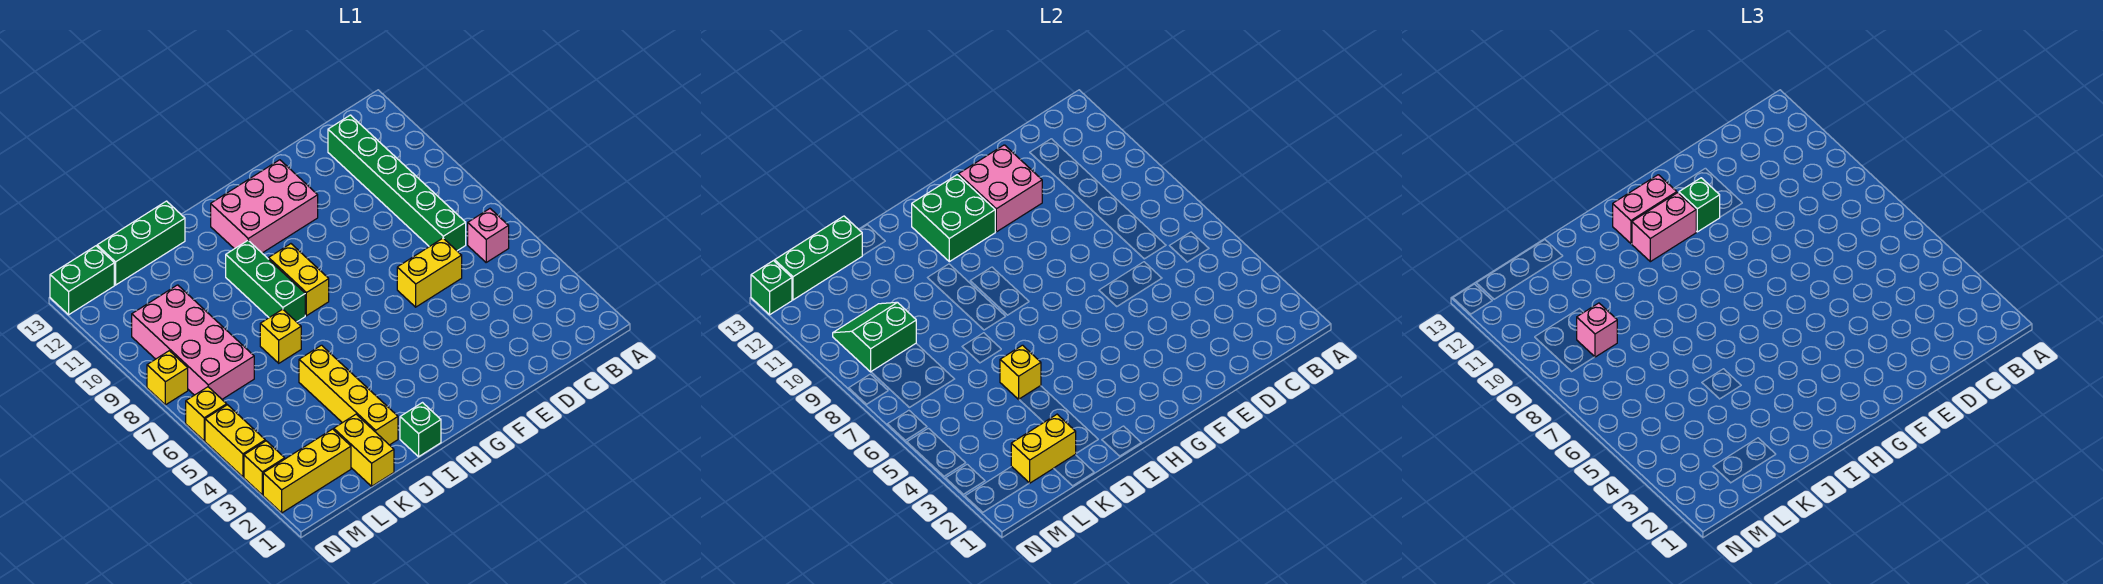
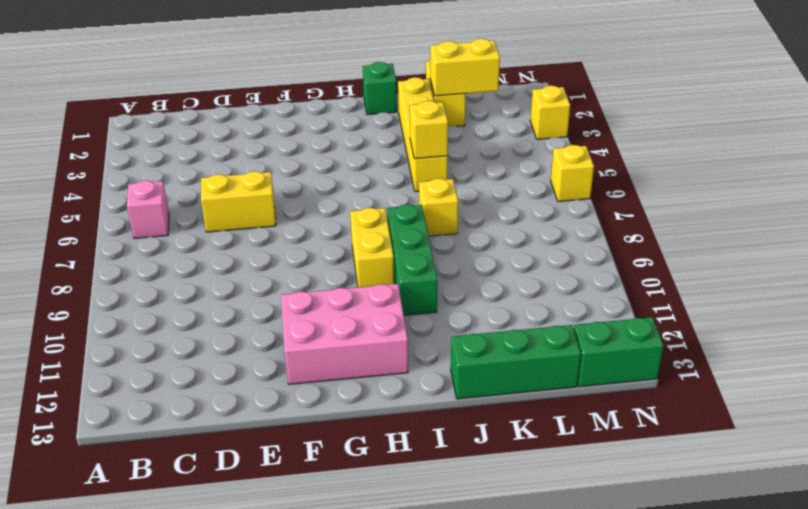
none -> green brick C7:C12 level 1
none -> yellow brick L2:N2 level 1
none -> pink brick L7:M10 level 1

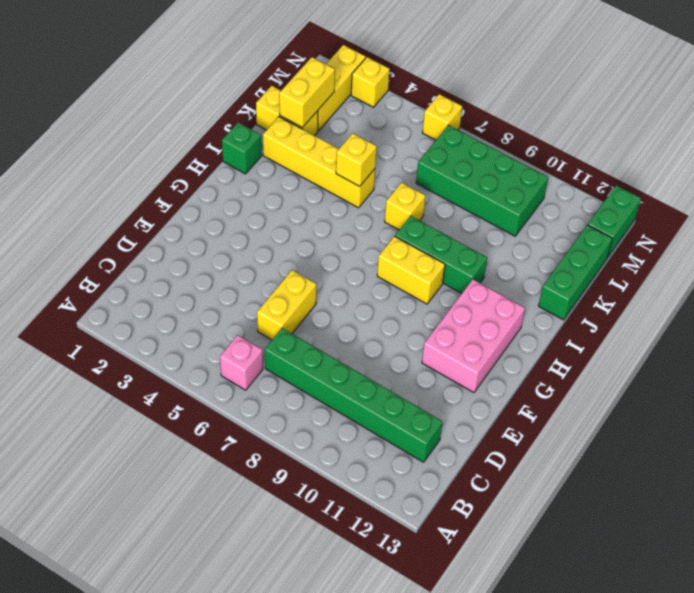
green brick L7:M10 level 1 -> pink brick L7:M10 level 1
none -> yellow brick N4:N5 level 1
none -> yellow brick N8 level 1
none -> pink brick E11:F12 level 2

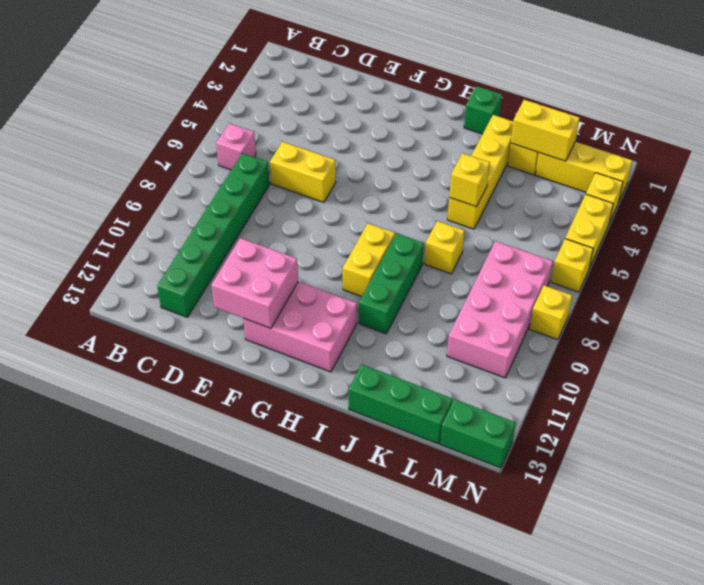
none -> green brick G11:H12 level 2
none -> green brick K13:M13 level 2
none -> green slope L9:M10 level 2 top 9

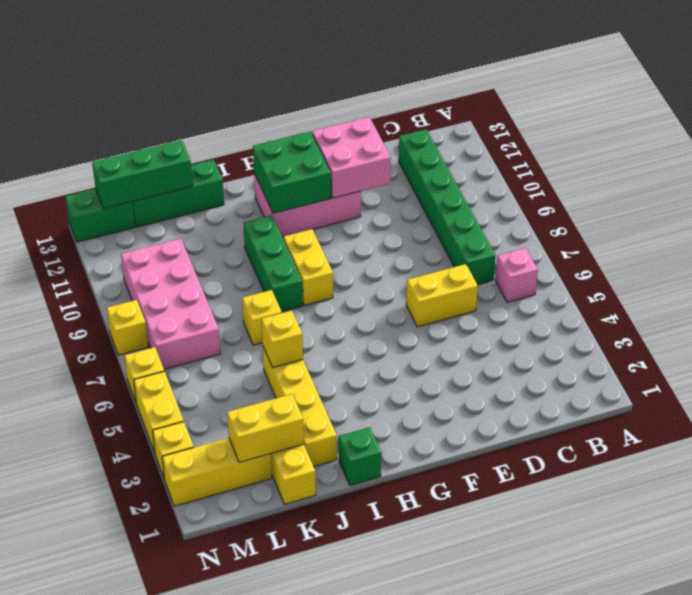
none -> green slope L9:M10 level 2 top 9
none -> green brick N13 level 2
none -> green brick F11 level 3

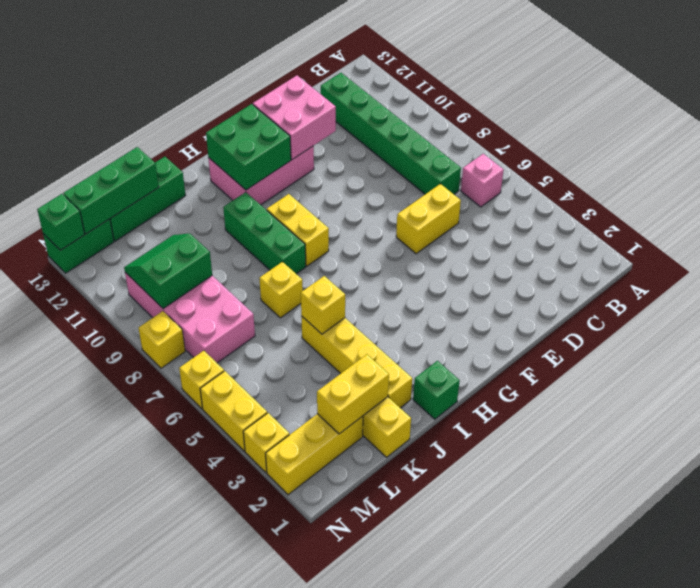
none -> green brick F11 level 3
none -> pink brick G11:H11 level 3
none -> pink brick G12:H12 level 3

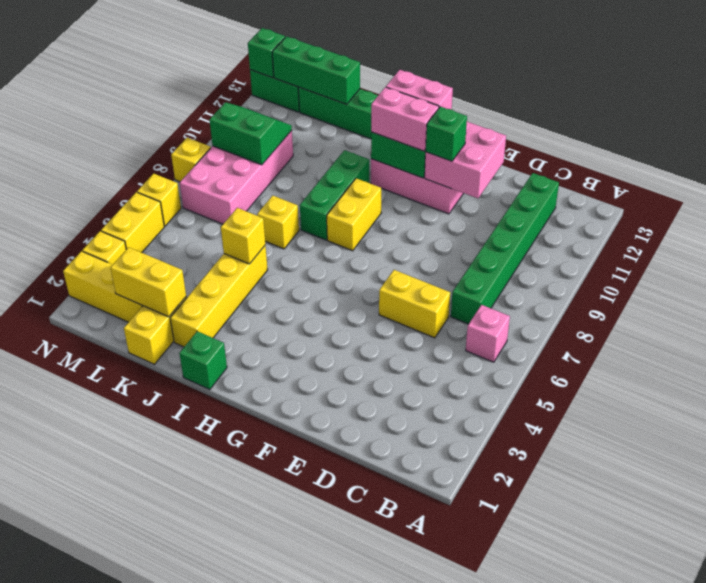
none -> pink brick L9 level 3

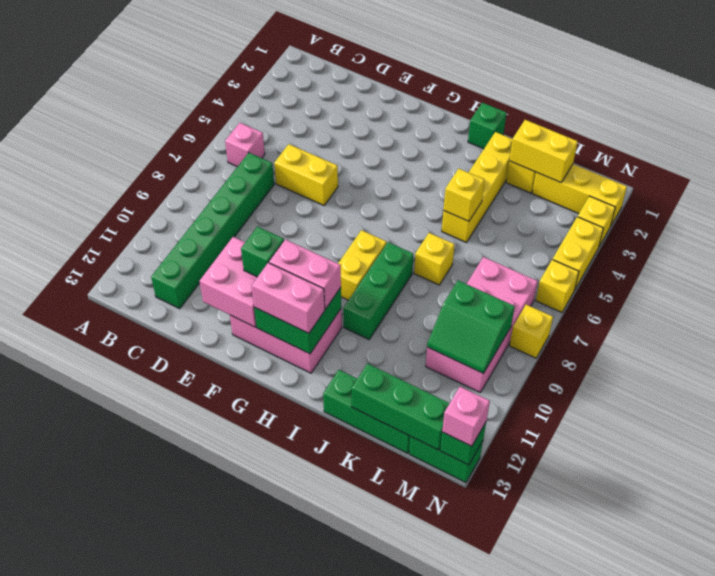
pink brick N13 level 3 -> pink brick L9 level 3

